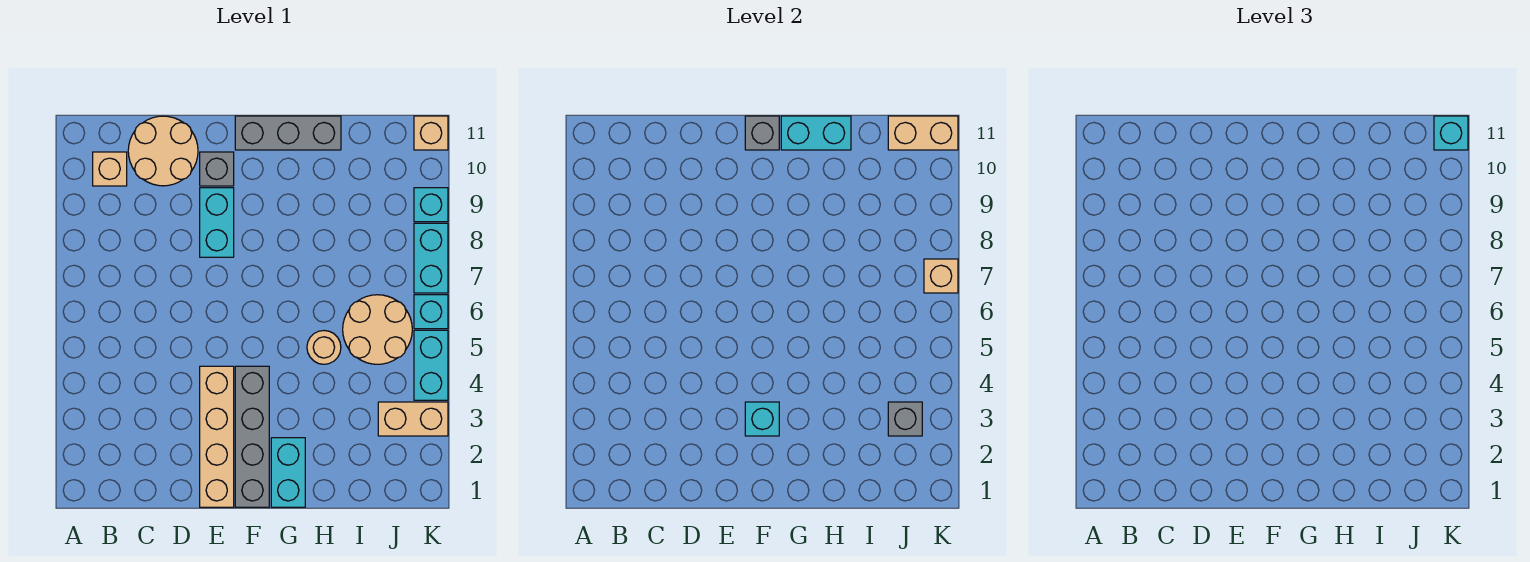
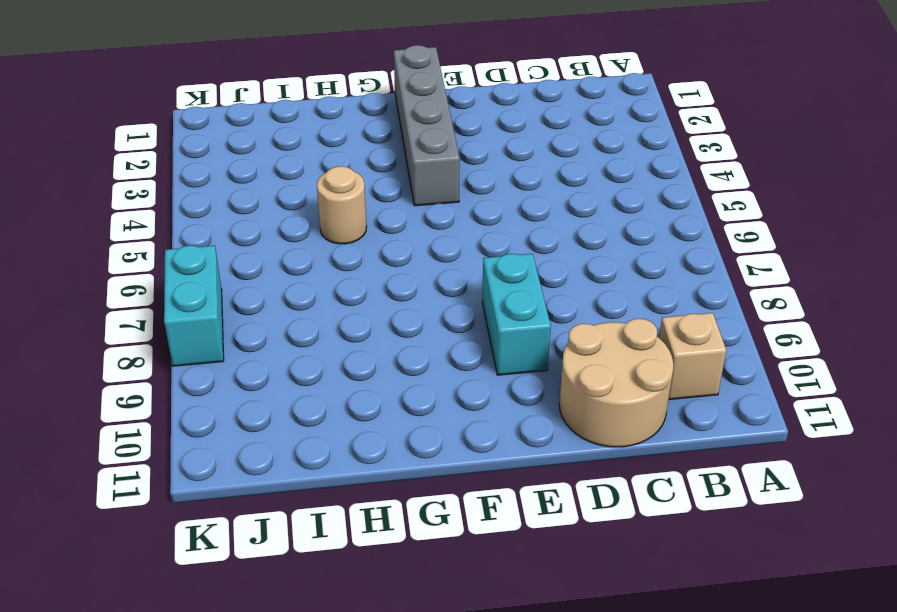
none -> tan brick E1:E4 level 1
none -> grey brick E10 level 1
none -> grey brick F11:H11 level 1

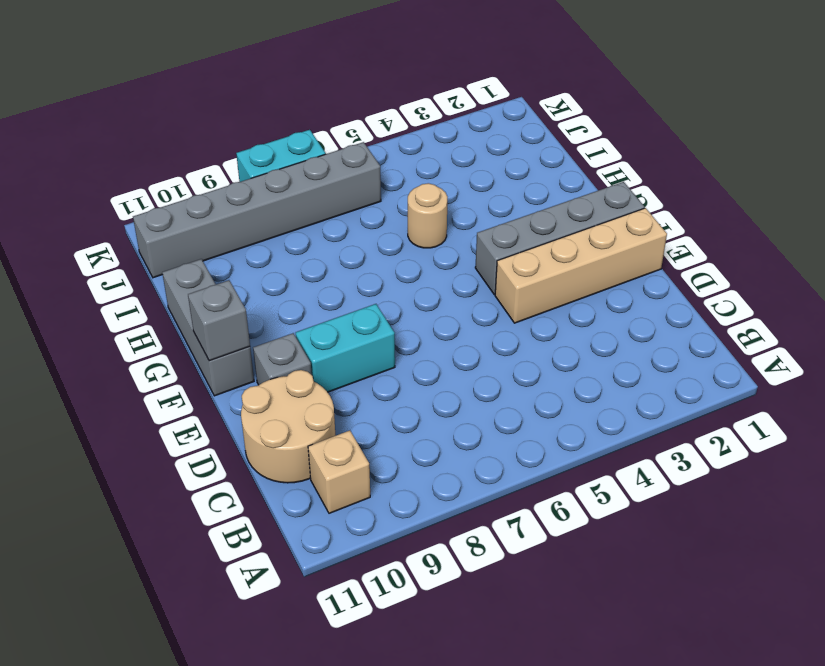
grey brick J6:J11 level 1 -> tan round brick I5:J6 level 1
none -> cyan brick G1:G2 level 1
none -> tan brick J3:K3 level 1
none -> cyan brick K4:K5 level 1

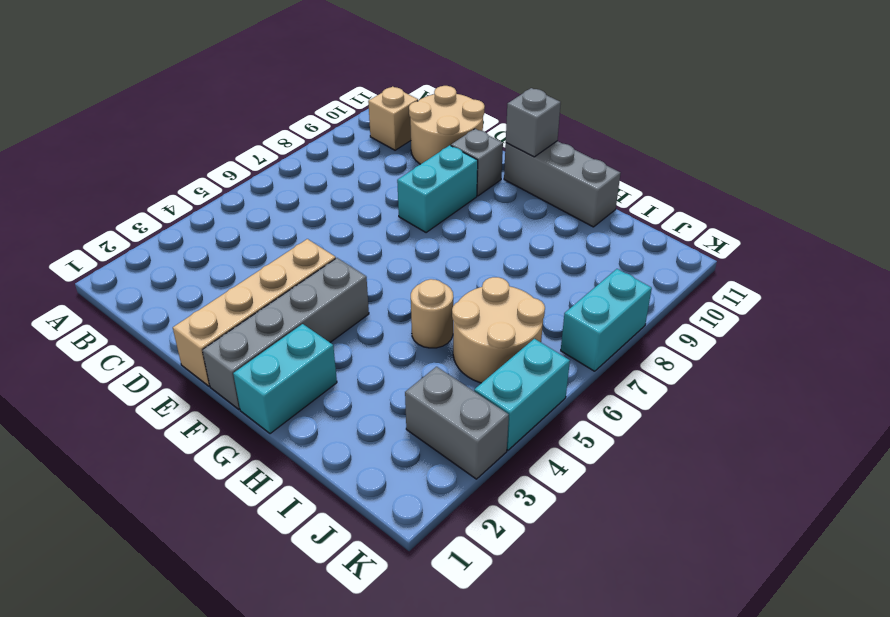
grey brick J3:K3 level 1 -> tan brick J3:K3 level 1
none -> cyan brick K6 level 1
none -> cyan brick K9 level 1
none -> tan brick K11 level 1

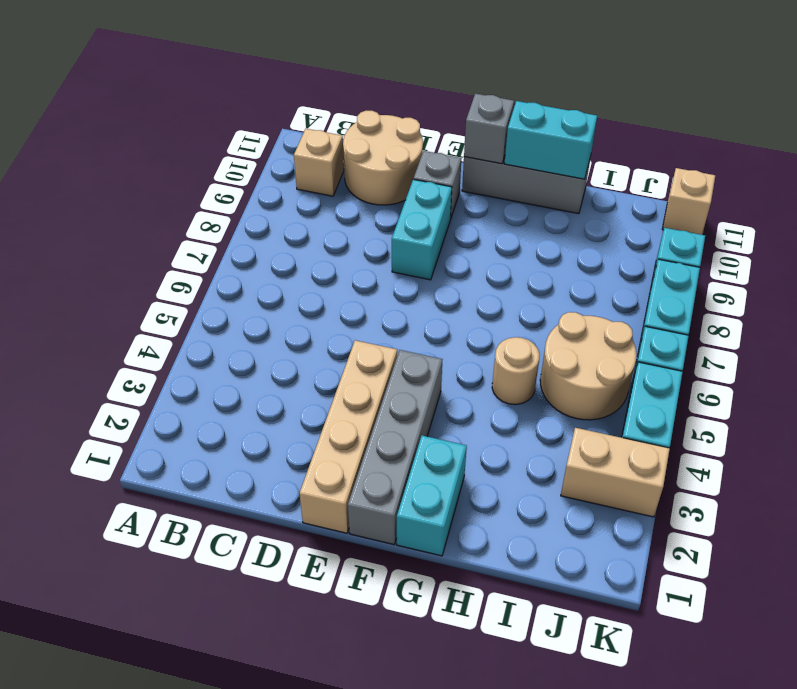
none -> cyan brick F3 level 2
none -> grey brick J3 level 2
none -> tan brick J11:K11 level 2

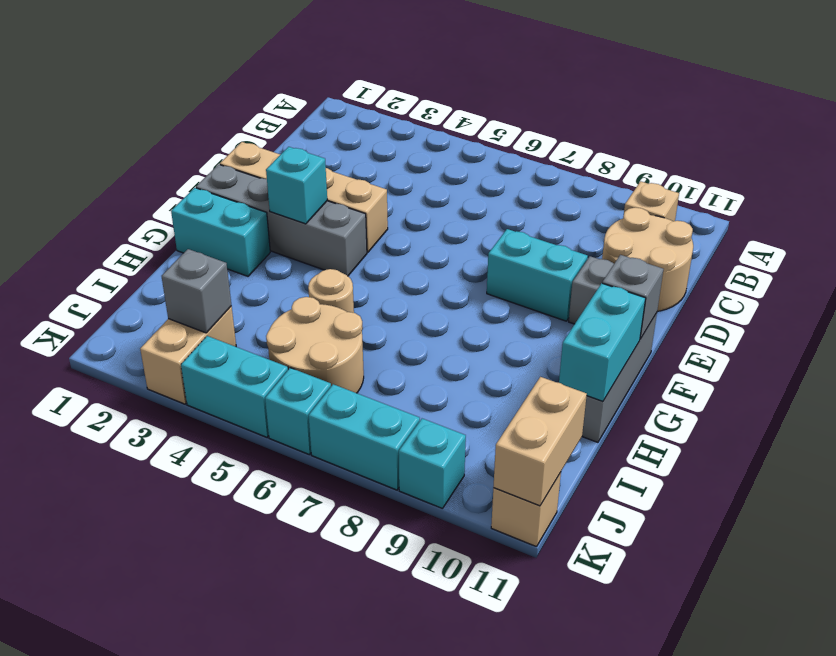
none -> tan brick K7 level 2
none -> cyan brick K11 level 3

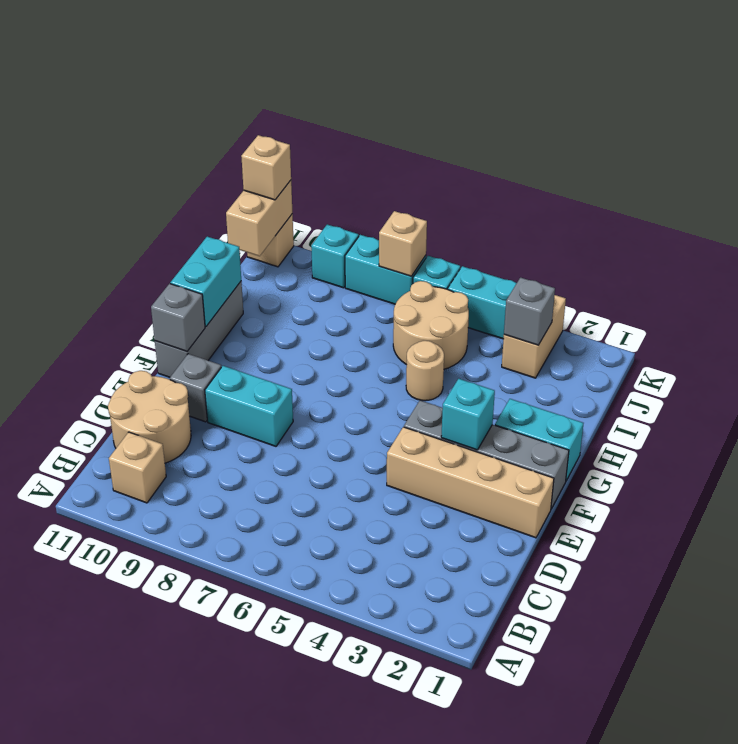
tan brick K11 level 3 -> cyan brick K11 level 3

